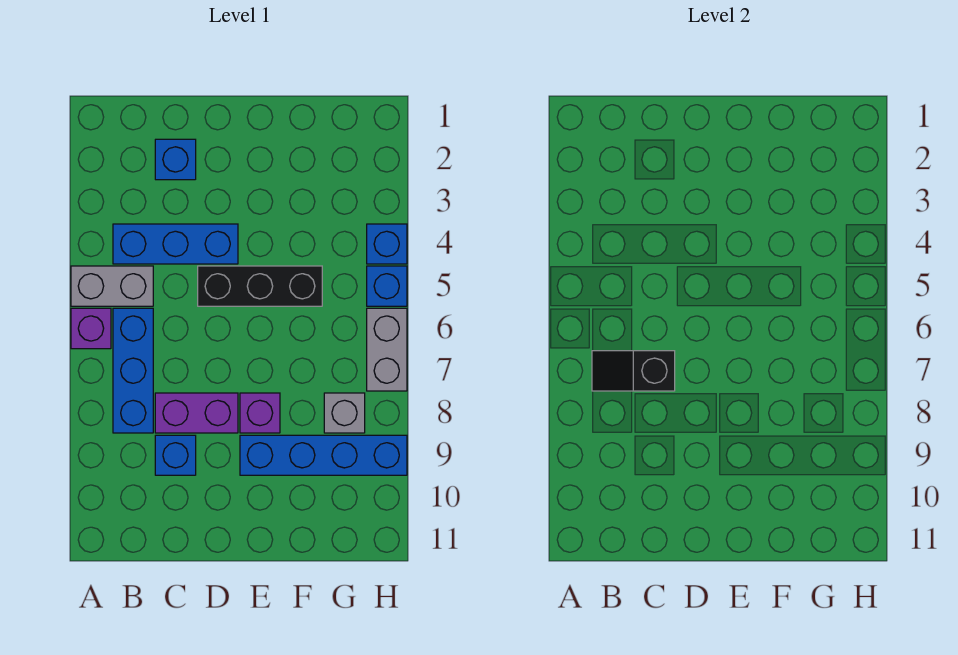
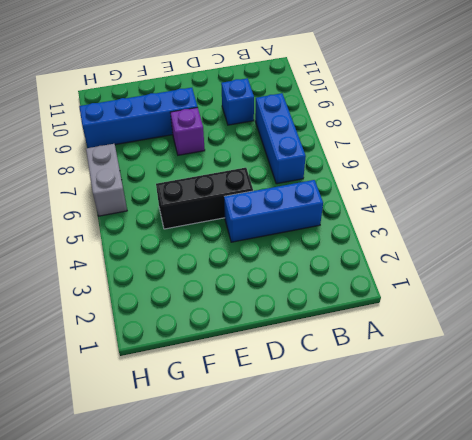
none -> grey brick A5:B5 level 1
none -> purple brick A6 level 1
none -> blue brick C2 level 1

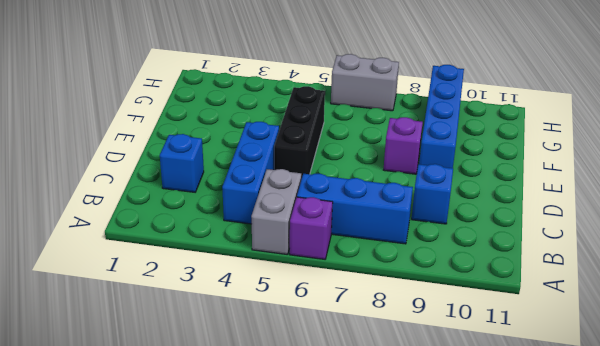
none -> purple brick C8:D8 level 1
none -> grey brick G8 level 1
none -> blue brick H4 level 1

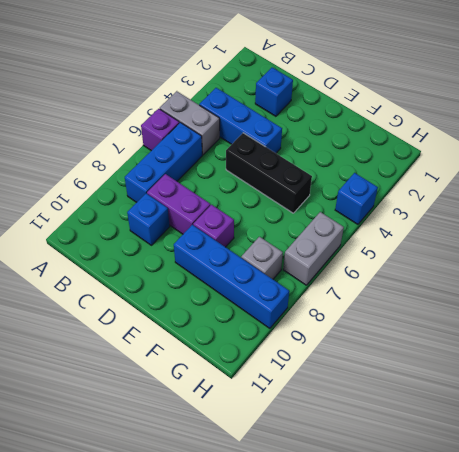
none -> blue brick H5 level 1
none -> black slope B7:C7 level 2 top C

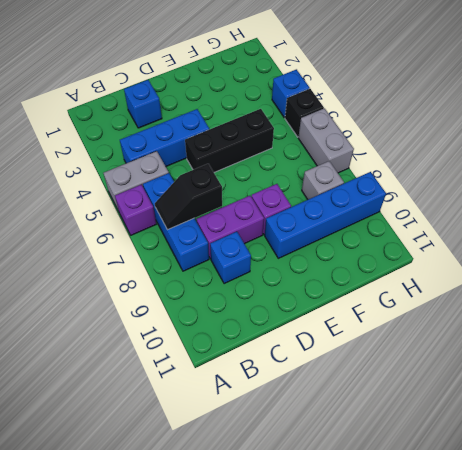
black brick H5 level 1 -> blue brick H5 level 1

